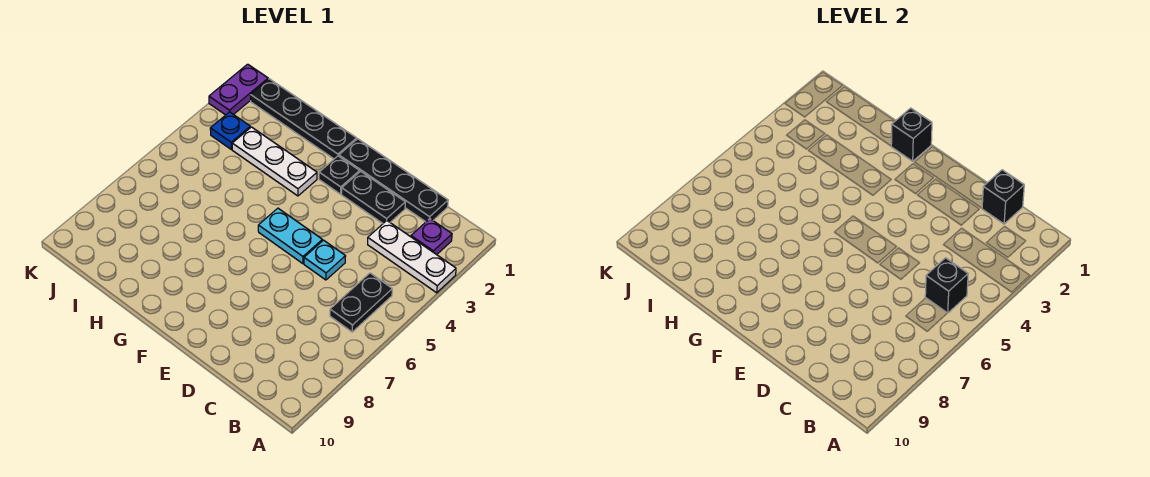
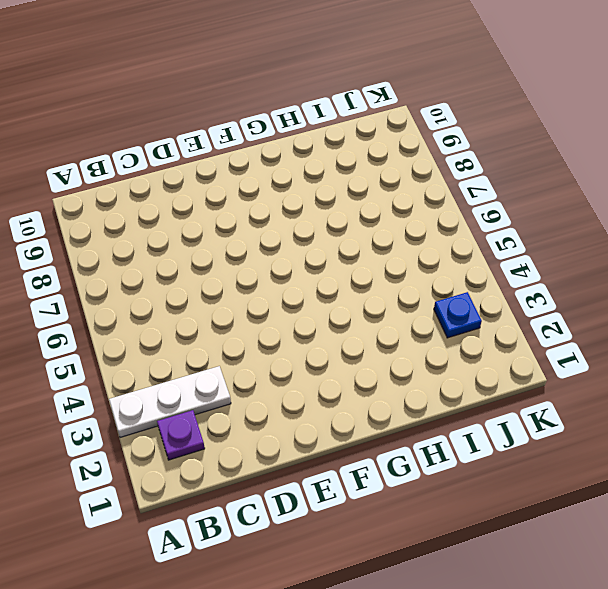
none -> black plate B5:B6 level 1
none -> black plate C1:F1 level 1
none -> black plate D2:E2 level 1

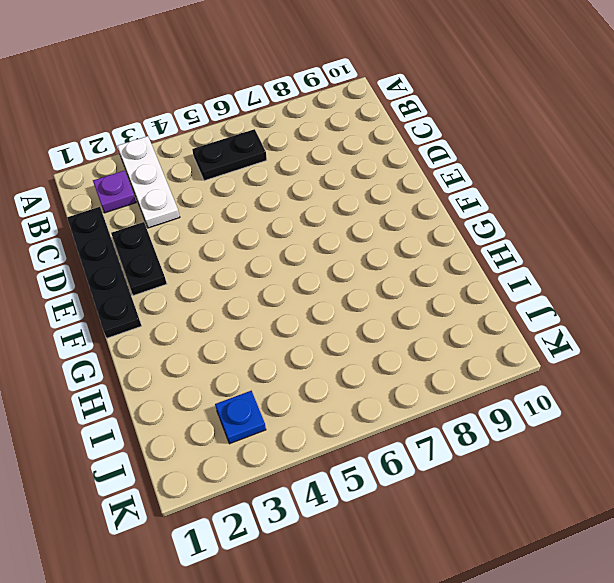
none -> cyan plate D5 level 1
none -> cyan plate E5:F5 level 1
none -> black plate F2 level 1

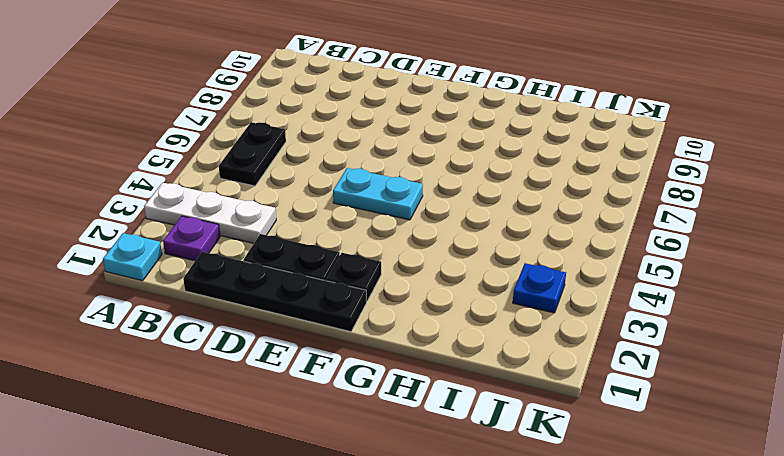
cyan plate A1 level 1 -> cyan plate D5 level 1
none -> black plate G1:J1 level 1
none -> white plate G3:I3 level 1
none -> purple plate K1:K2 level 1

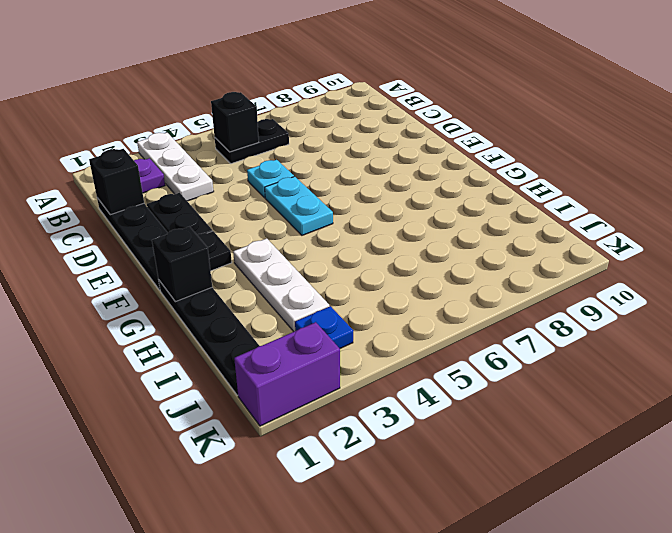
purple brick K1:K2 level 1 -> purple plate K1:K2 level 1

